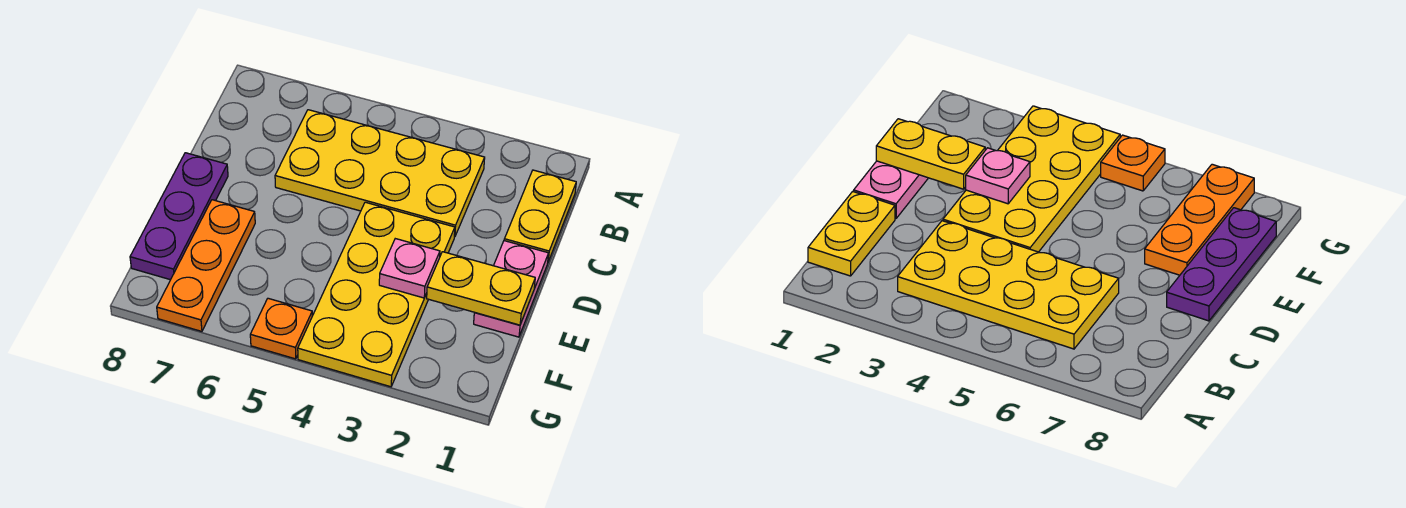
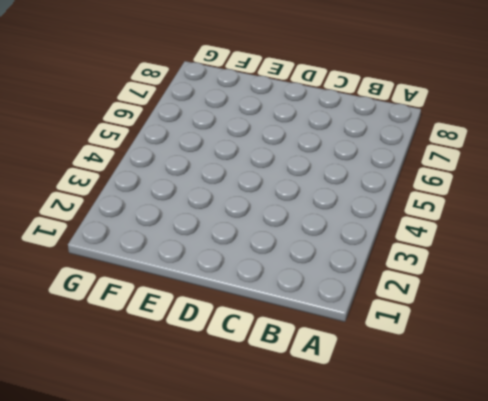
none -> yellow plate B1:C1 level 1
none -> yellow plate B3:C6 level 1

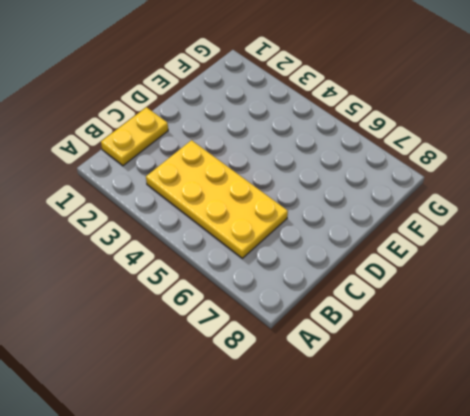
none -> pink plate D1:E1 level 1
none -> yellow plate D3:G4 level 1

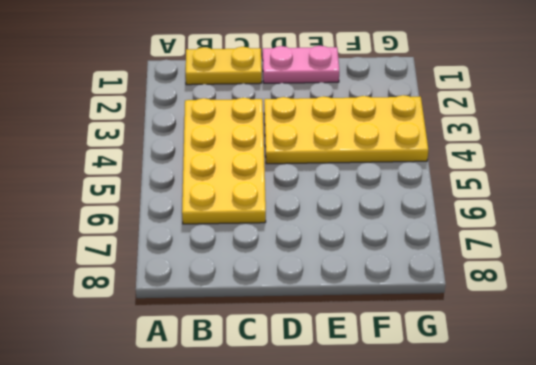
none -> purple plate D8:F8 level 1
none -> orange plate E7:G7 level 1

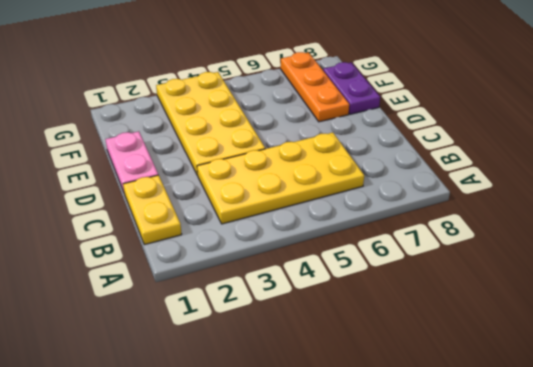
purple plate E8:F8 level 1 -> purple plate D8:F8 level 1
none -> orange plate G5 level 1
none -> yellow plate E1:E2 level 2

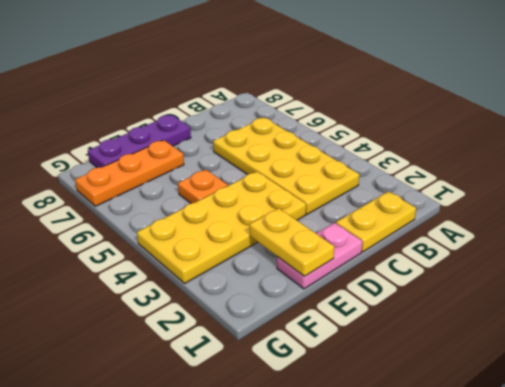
orange plate E5 level 1 -> orange plate G5 level 1
none -> pink plate E3 level 2

